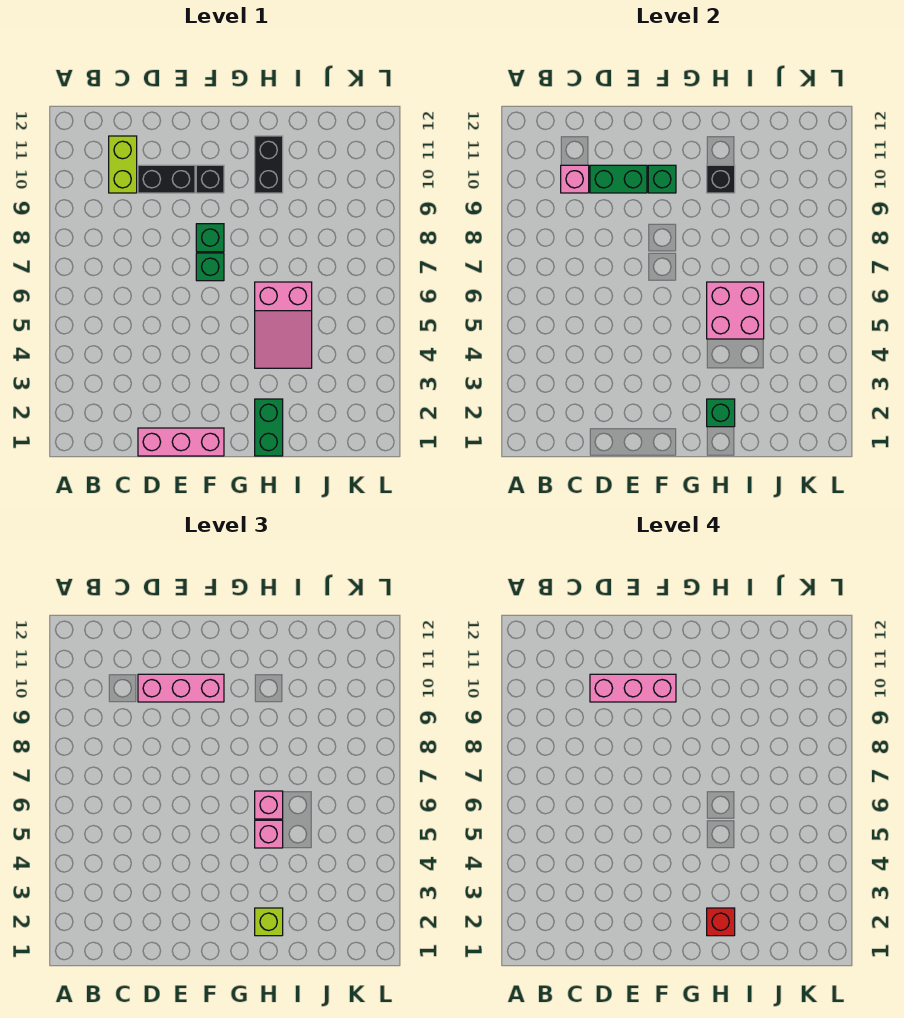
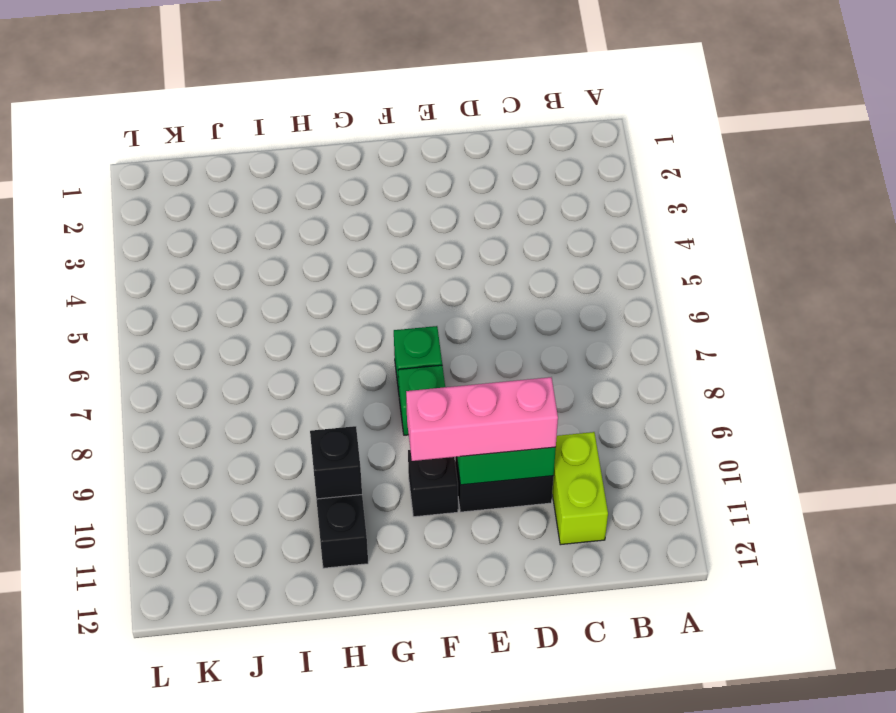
none -> pink brick D1:F1 level 1
none -> green brick H1:H2 level 1
none -> pink slope H4:I6 level 1 top 6

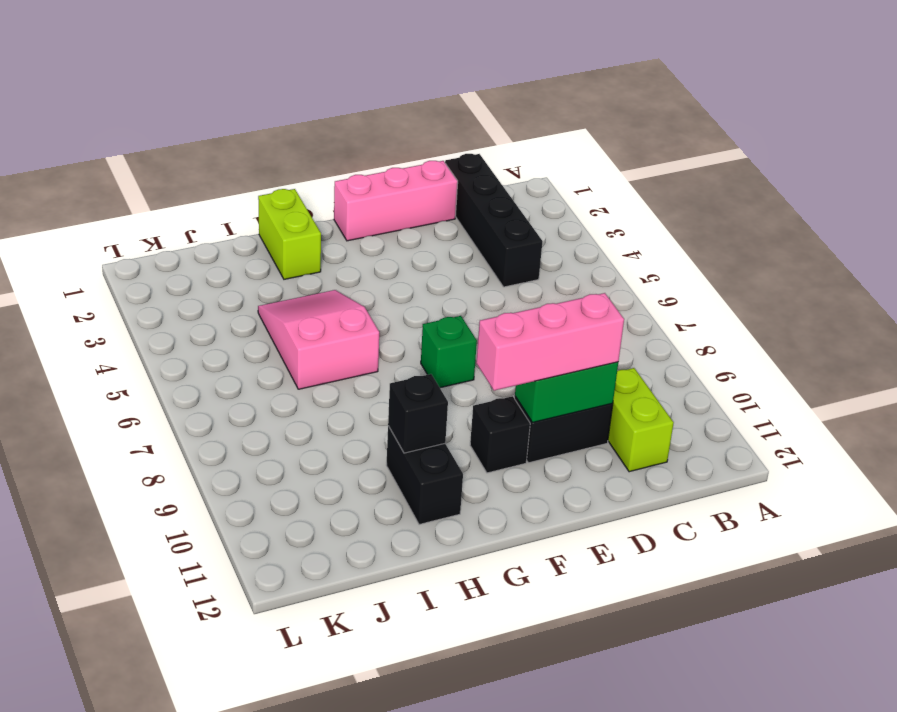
black brick C1:C4 level 1 -> none
lime brick H1:H2 level 1 -> green brick H1:H2 level 1
none -> green brick F8 level 1
none -> pink brick C10 level 2
none -> green brick F10 level 2

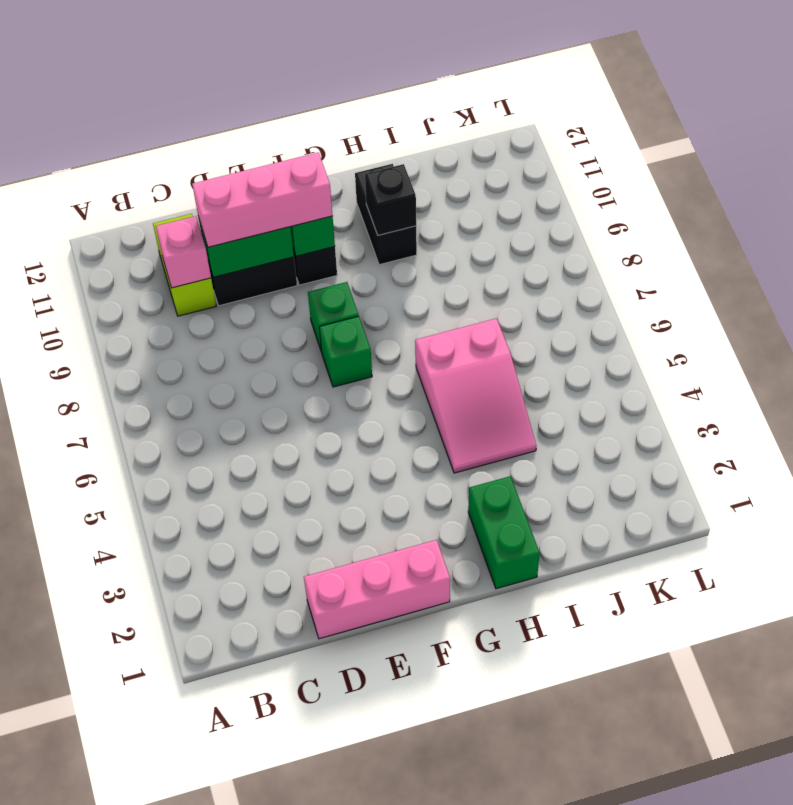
none -> green brick H2 level 2
none -> pink brick H5:I6 level 2
none -> lime brick H2 level 3

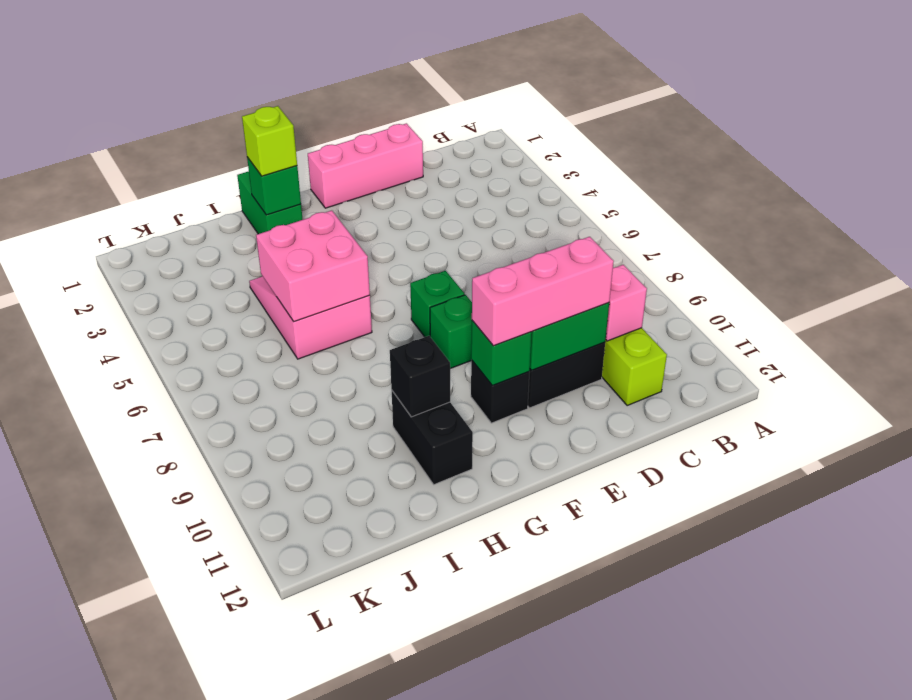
none -> pink brick H5 level 3
none -> pink brick H6 level 3
none -> pink brick D10:F10 level 4

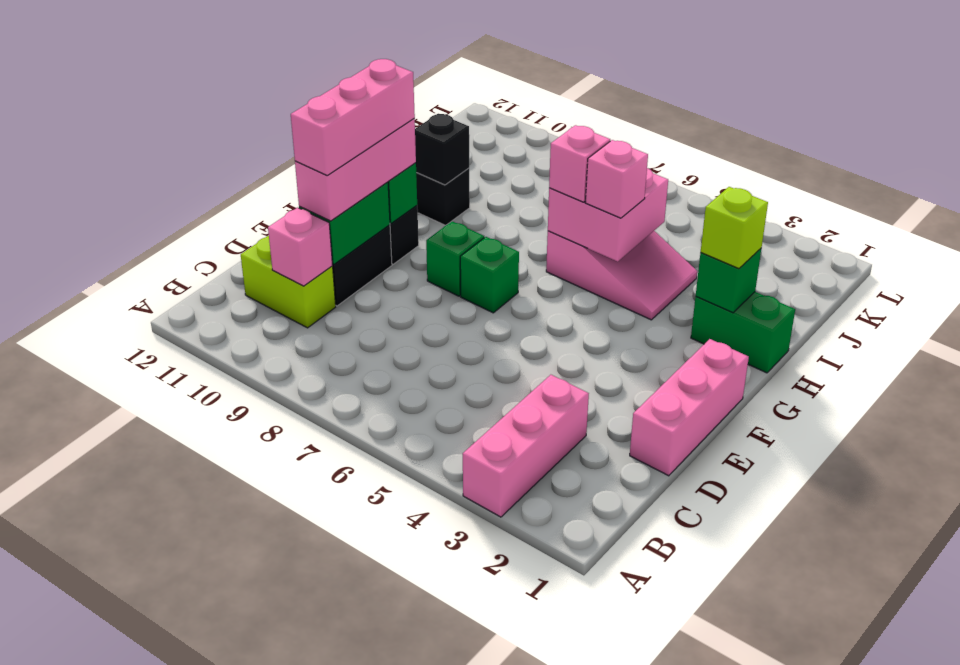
pink brick A3:C3 level 1 -> none
none -> red brick H2 level 4

